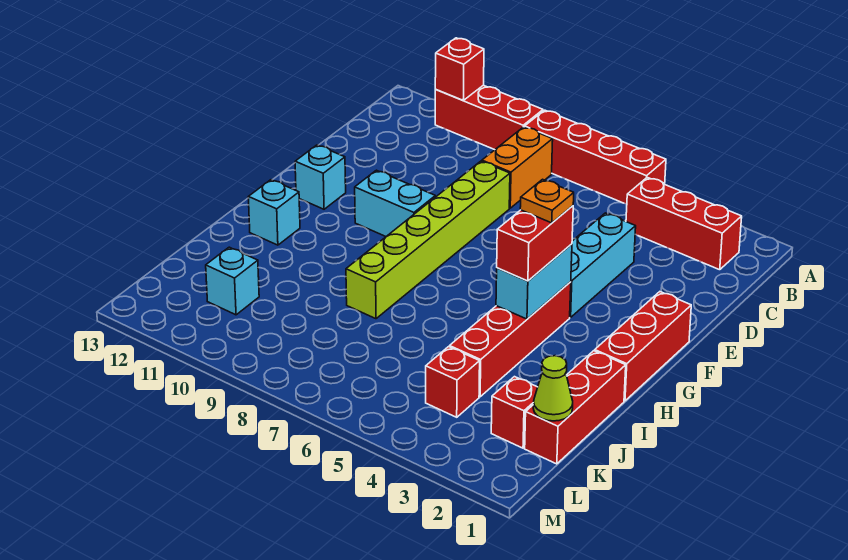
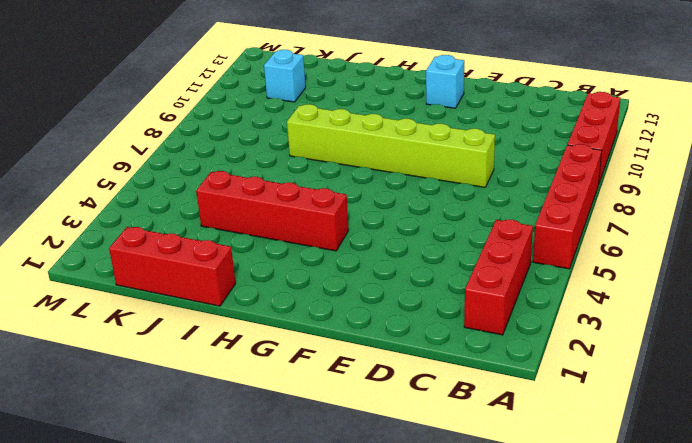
none -> orange brick B8:C8 level 1
none -> cyan brick D4:F4 level 1
none -> red brick F1:H1 level 1

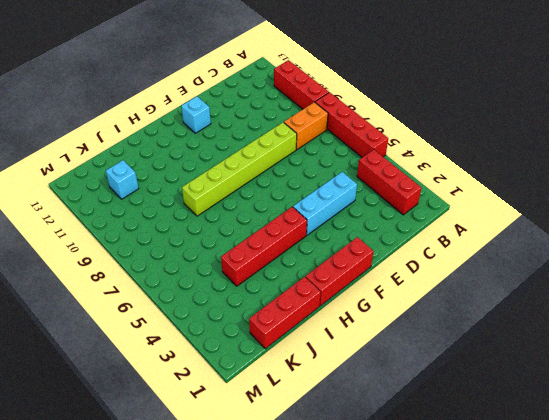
none -> cyan brick F9:F10 level 1
none -> cyan brick H12 level 1
none -> red brick K2 level 1

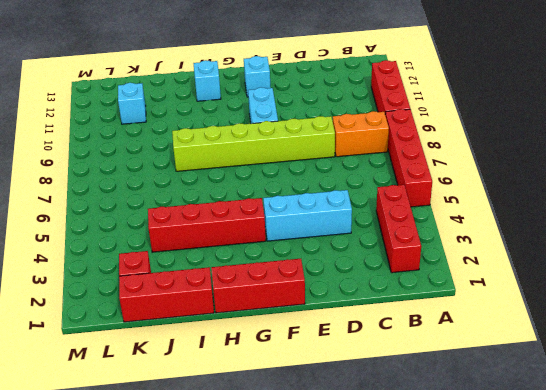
none -> red brick K4 level 1
none -> red brick A11 level 2
none -> cyan brick G4:H4 level 2

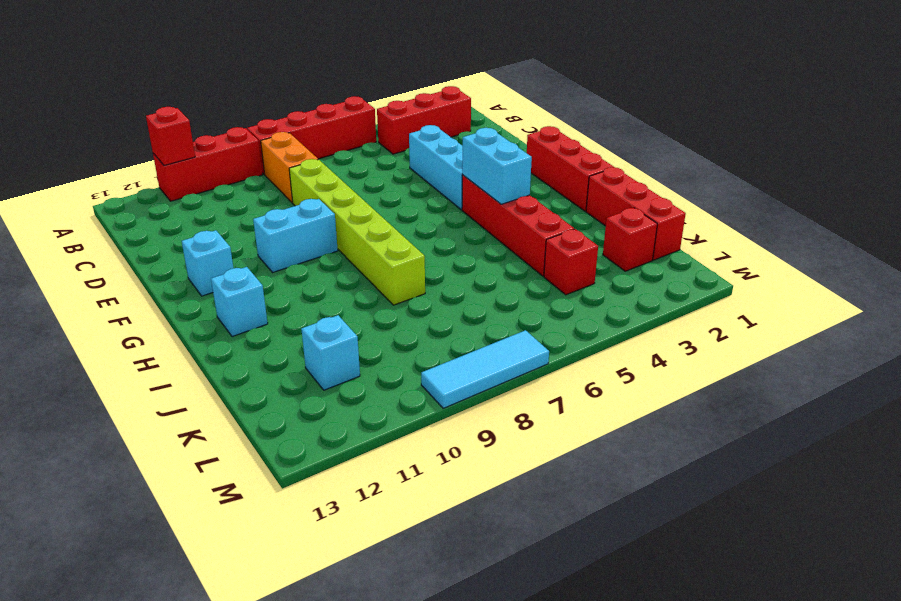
cyan tile M7:M9 level 1 -> none
none -> lime cone K1 level 2
none -> red brick G4:H4 level 3
none -> orange plate G4 level 4

